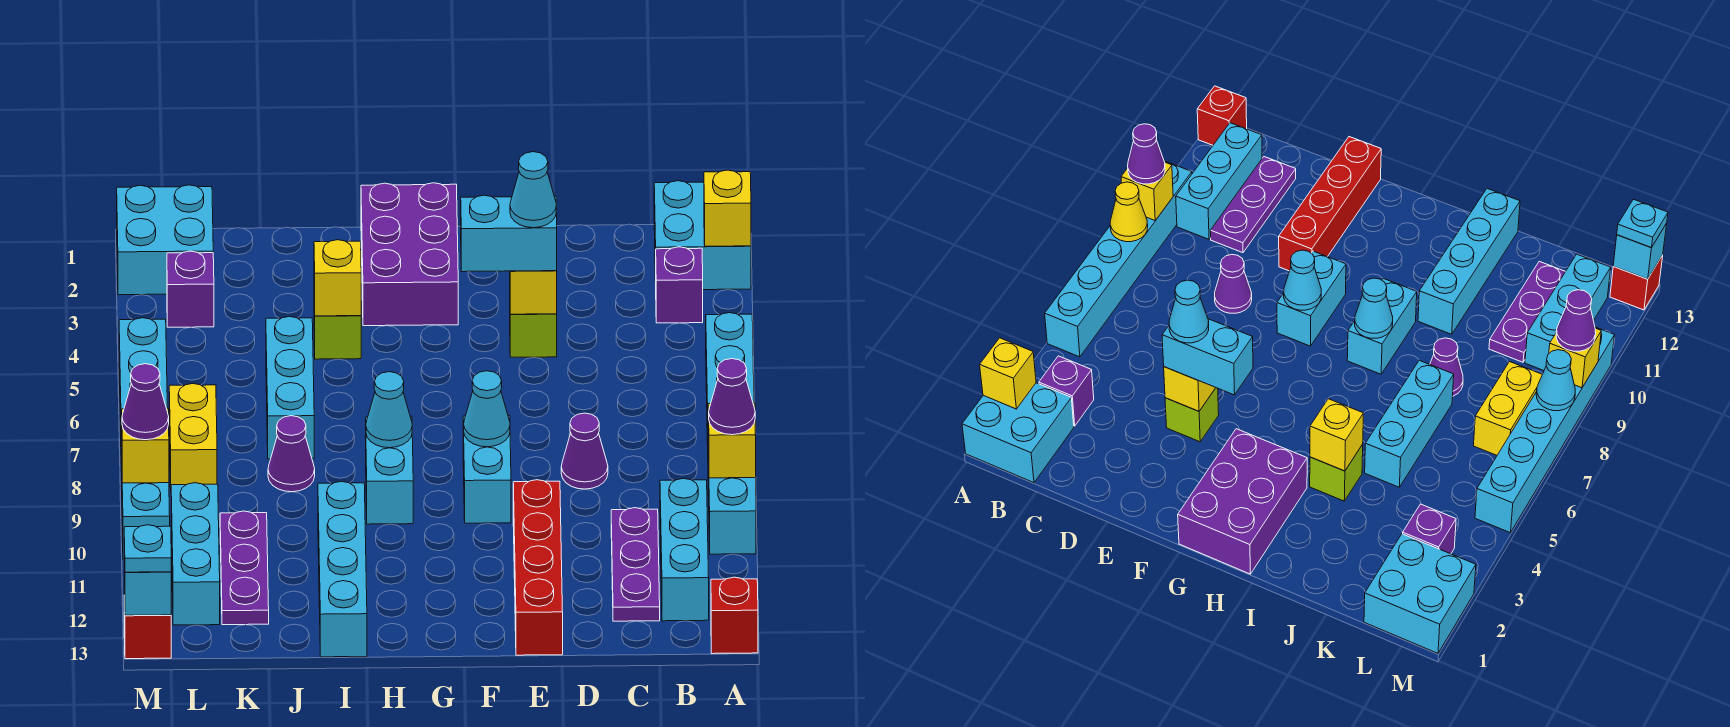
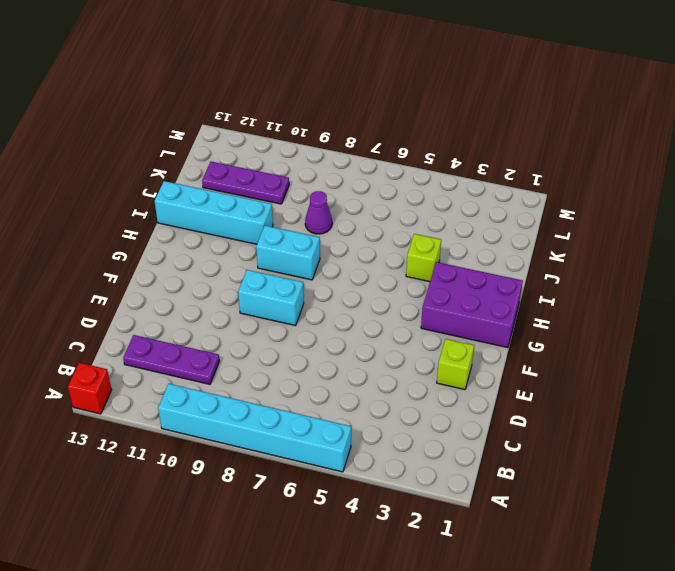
lime brick E2 level 1 -> lime brick E4 level 1
none -> cyan brick A1:B2 level 1
none -> purple brick B3 level 1
none -> cyan brick B10:B12 level 1
none -> purple cone D8 level 1

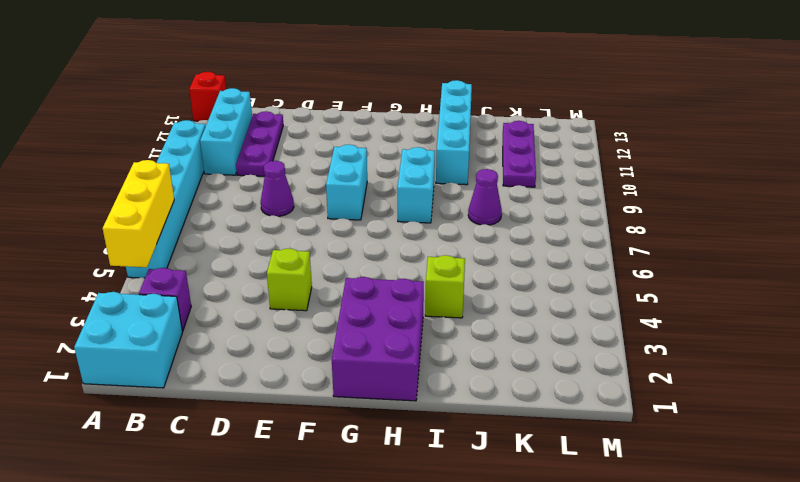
yellow brick A4:A6 level 2 -> none
none -> red brick E10:E13 level 1
none -> cyan brick J5:J7 level 1
none -> cyan brick L1:M2 level 1
none -> purple brick L3 level 1

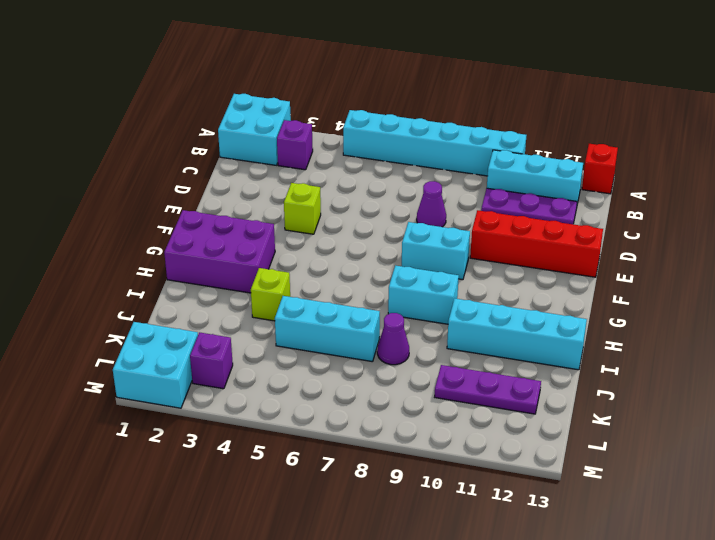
none -> yellow brick L7:L8 level 1
none -> cyan brick L10:L12 level 1
none -> cyan brick M5:M10 level 1
none -> red brick M13 level 1

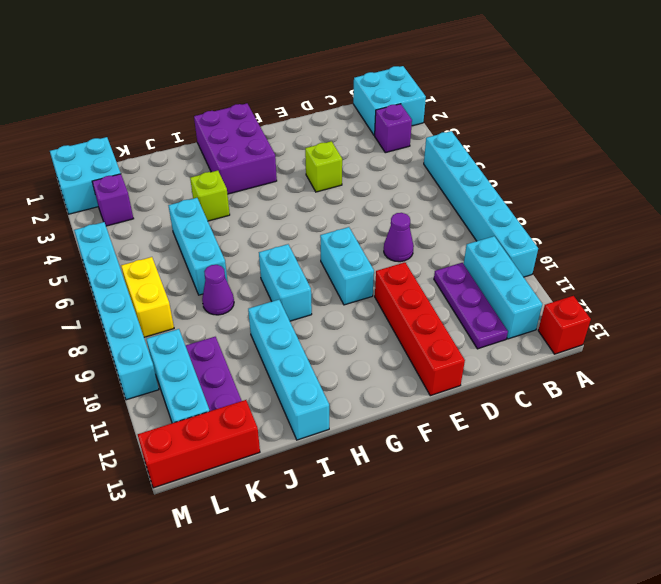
red brick K13:M13 level 1 -> red brick M13 level 1
none -> yellow brick A2 level 2
none -> yellow cone A8 level 2
none -> yellow brick A9 level 2
none -> yellow brick E4 level 2

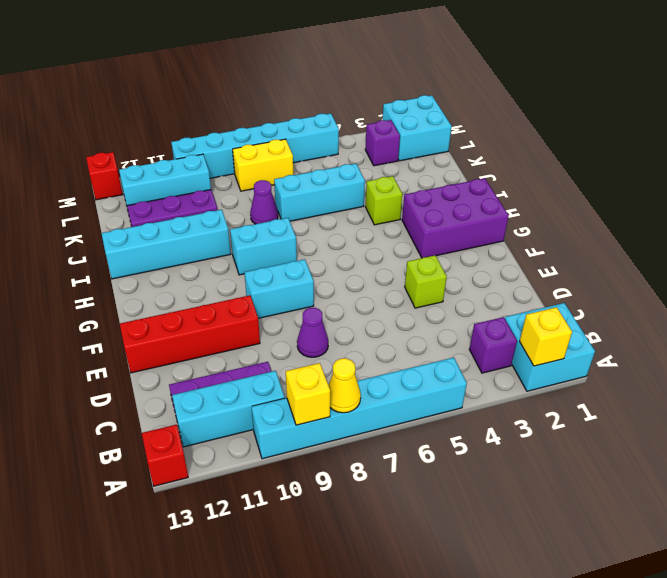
none -> yellow brick E4 level 2
none -> cyan cone F8 level 2
none -> cyan cone H8 level 2
none -> yellow brick I4 level 2

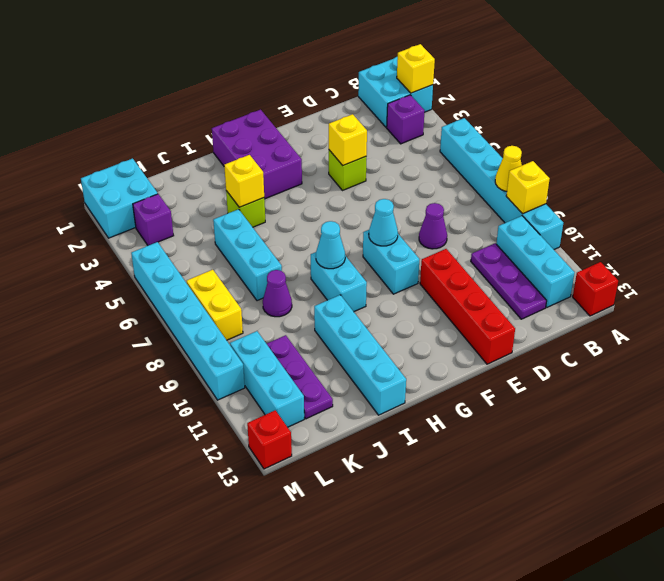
none -> cyan cone M8 level 2
none -> yellow brick M9 level 2
none -> cyan brick M13 level 2
none -> purple cone A9 level 3

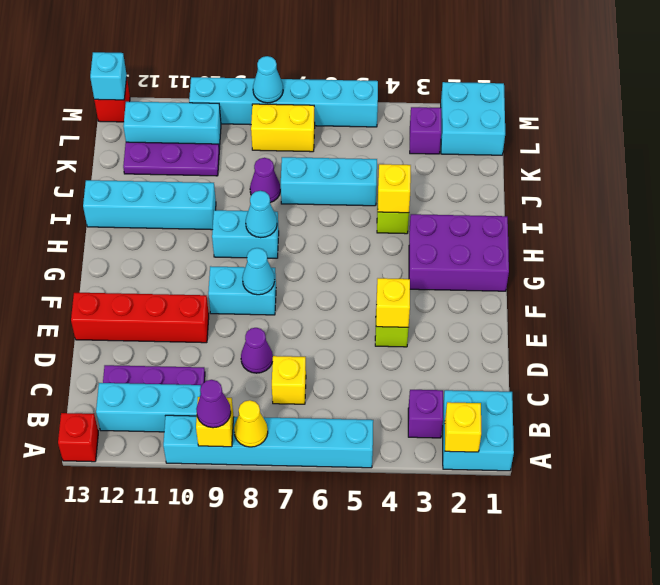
yellow brick C7 level 1 -> yellow brick M9 level 2
none -> cyan brick E4:F4 level 3
none -> purple cone M9 level 3
none -> cyan plate M13 level 3
none -> cyan cone E4 level 4

